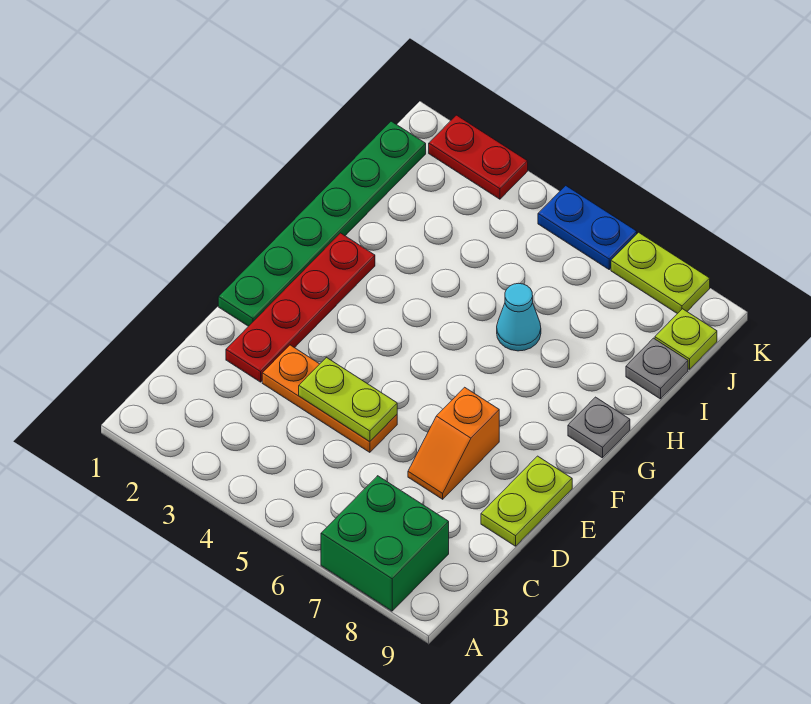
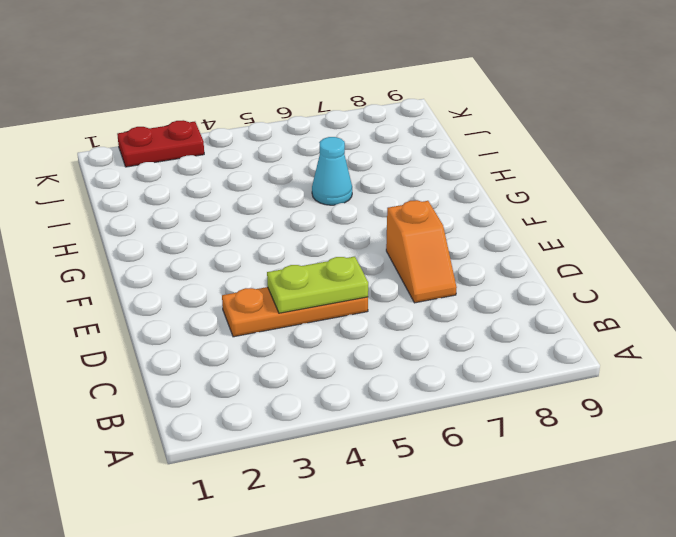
none -> green brick A7:B8 level 1
none -> red plate D2:G2 level 1
none -> lime plate D9:E9 level 1

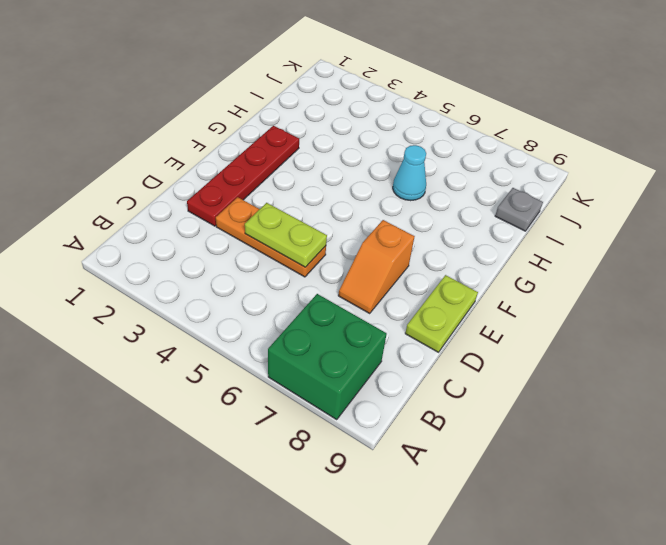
none -> green plate E1:J1 level 1
none -> grey plate G9 level 1
none -> lime plate J9 level 1

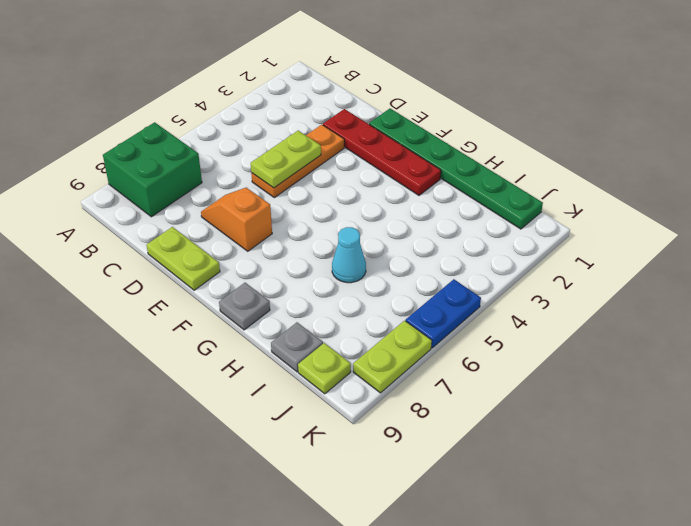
none -> red plate K2:K3 level 1

